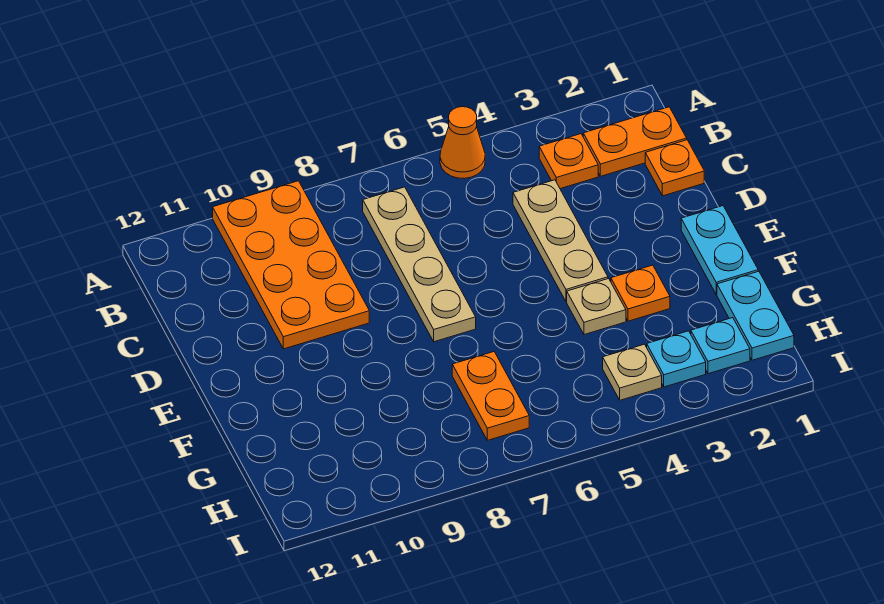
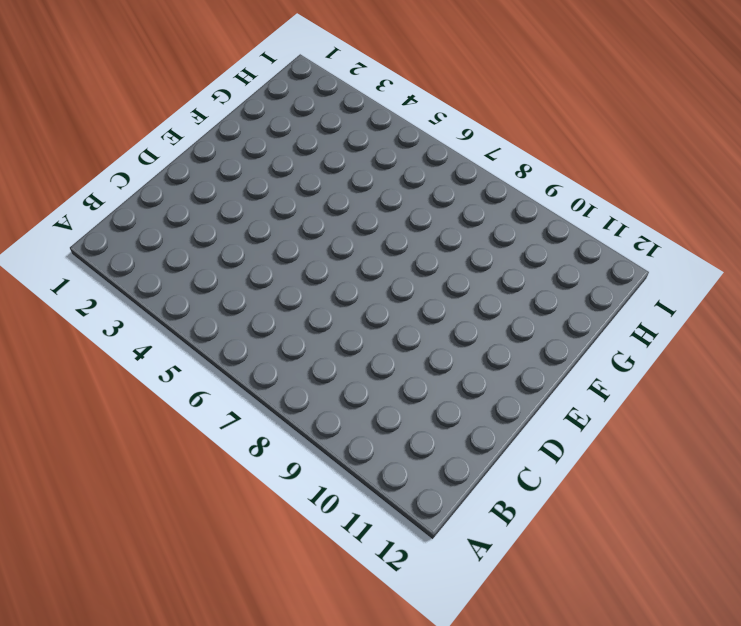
none -> orange cone A5 level 1
none -> orange plate A9:D10 level 1
none -> orange plate B1:B2 level 1

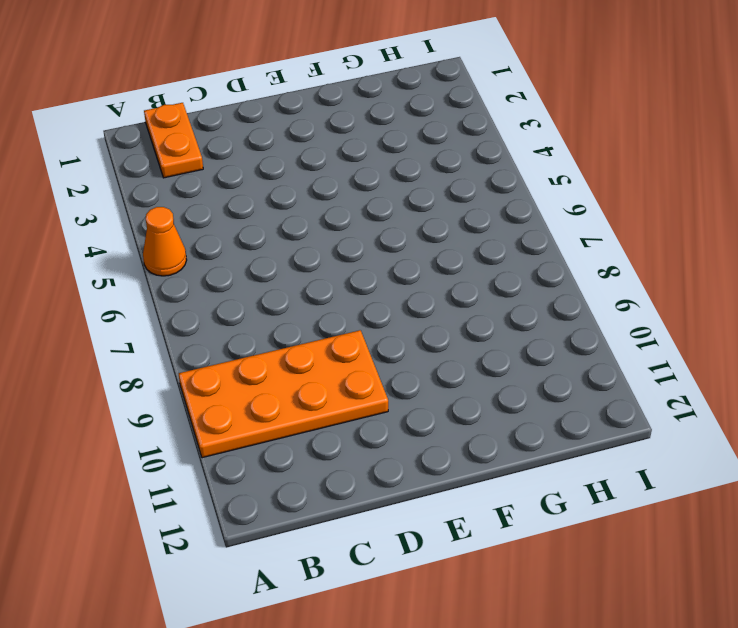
none -> orange plate B3 level 1
none -> tan plate B7:E7 level 1
none -> orange plate C1 level 1

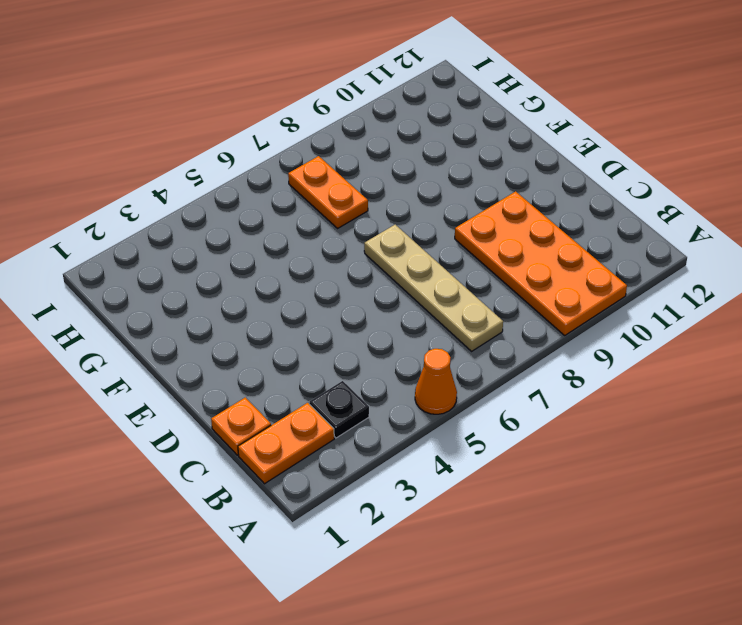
black plate B3 level 1 -> orange plate B3 level 1
none -> tan plate C4:E4 level 1
none -> cyan plate E1:F1 level 1
none -> orange plate F3 level 1

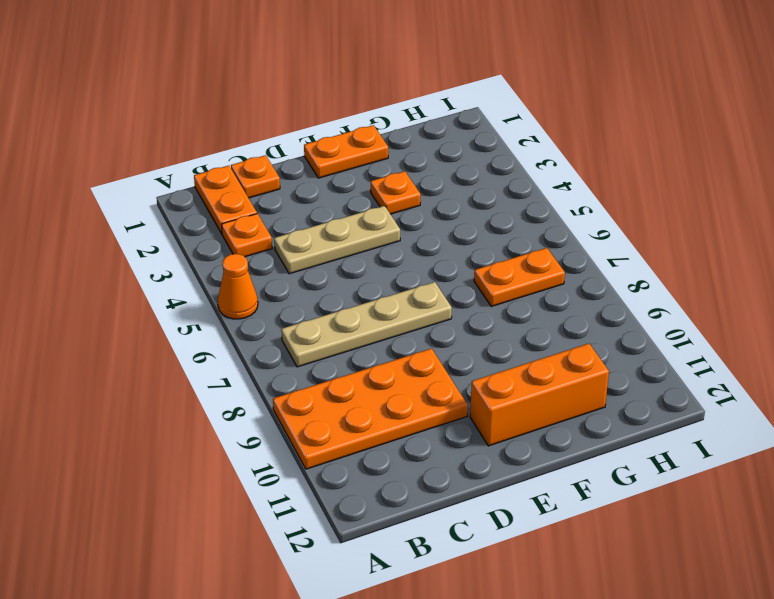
orange plate E1:F1 level 1 -> cyan plate E1:F1 level 1
orange brick E11:G11 level 1 -> none
none -> tan plate F4 level 1
none -> cyan plate G1:H1 level 1
none -> cyan plate H2 level 1

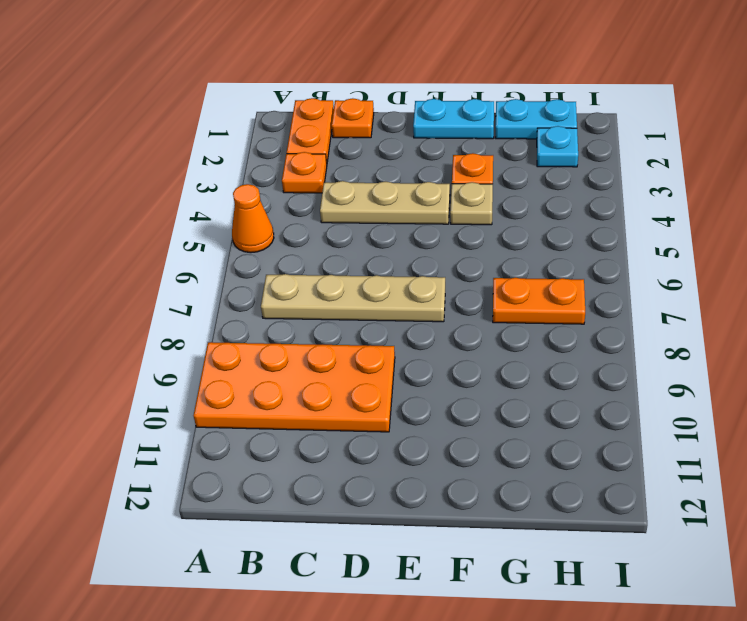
none -> cyan plate H3 level 1
none -> tan plate H4 level 1

